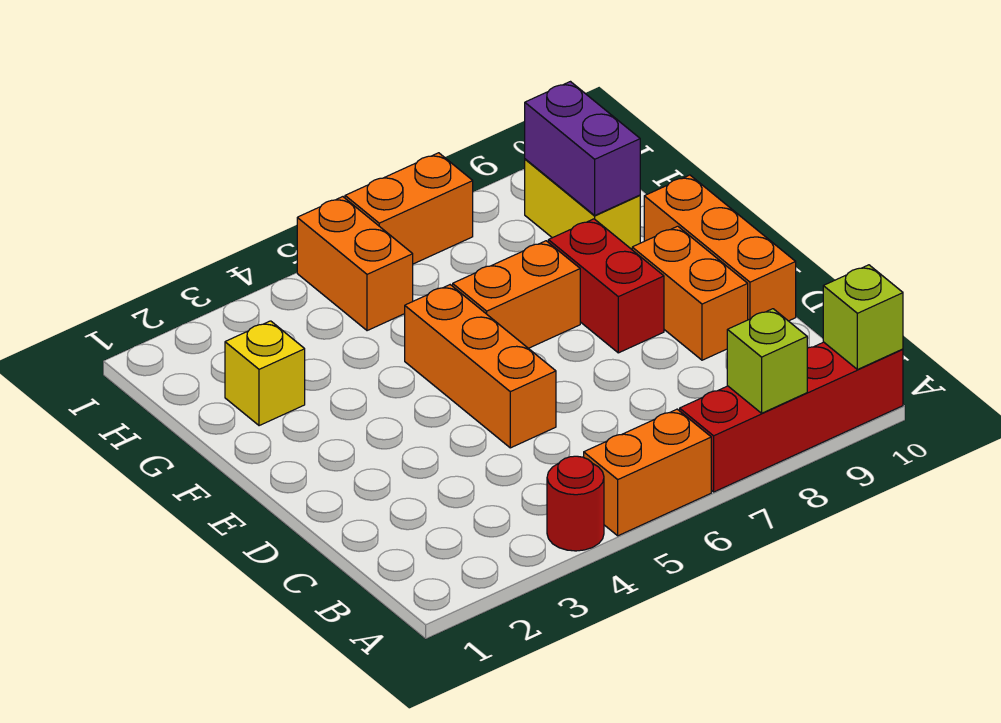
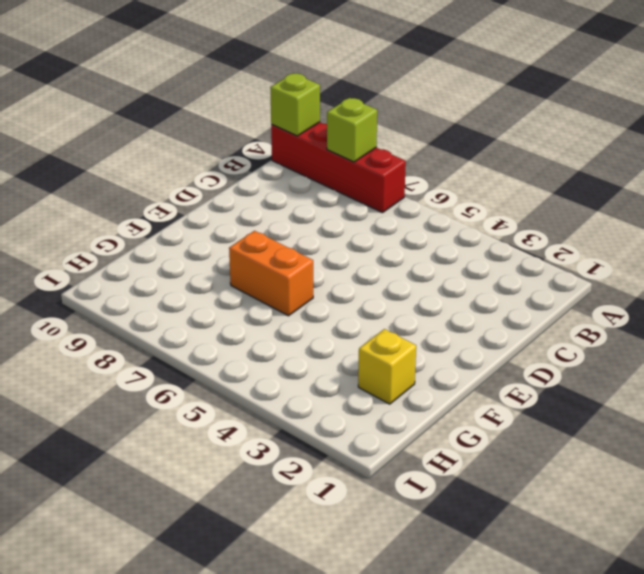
none -> red round brick A4 level 1
none -> orange brick A5:A6 level 1
none -> orange brick D5:F5 level 1

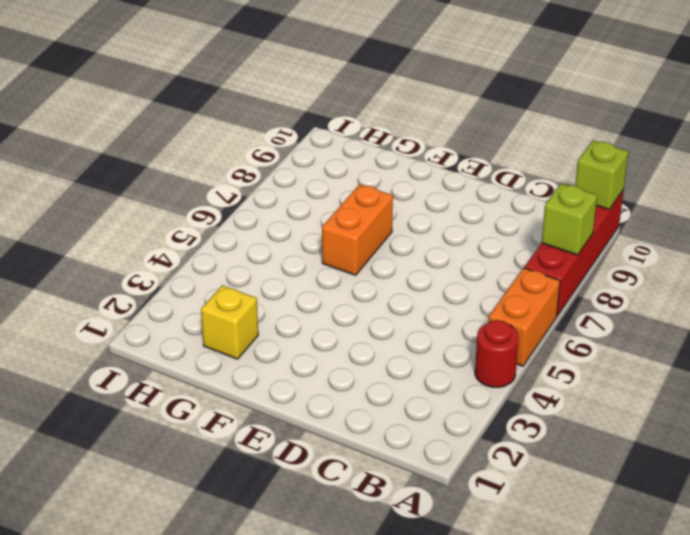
none -> orange brick D5:F5 level 1
none -> orange brick D9:E9 level 1
none -> orange brick D10:F10 level 1

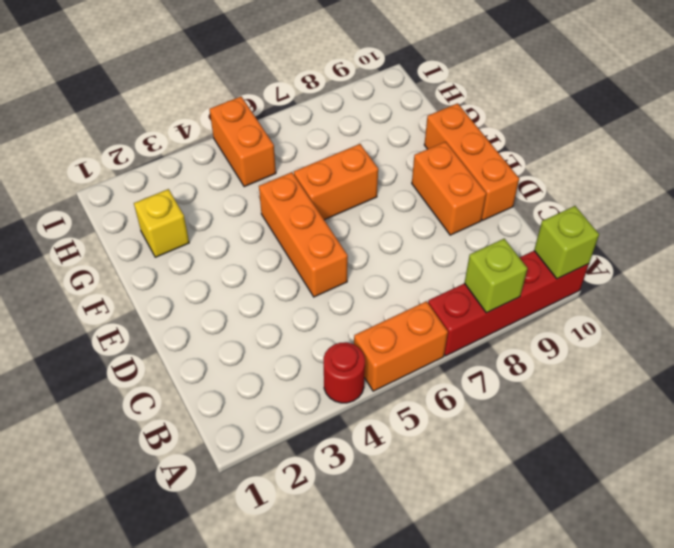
none -> red brick E8:F8 level 1
none -> yellow brick G9:H9 level 1
none -> orange brick I6:I7 level 1

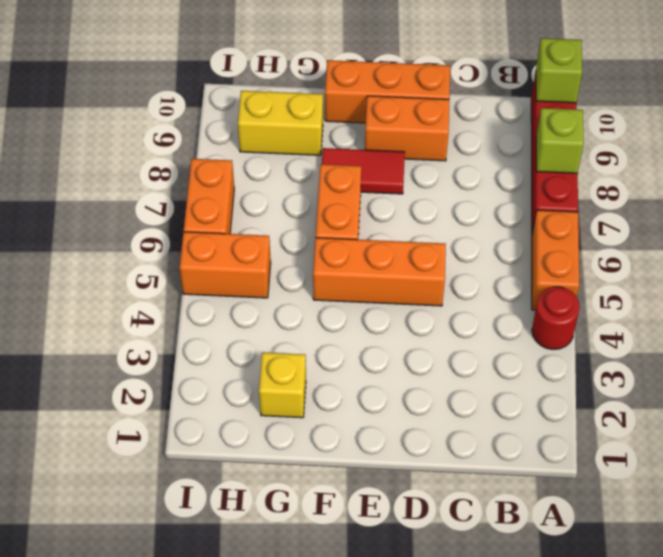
red tile E8:F8 level 1 -> red brick E8:F8 level 1
none -> purple brick G9:H9 level 2

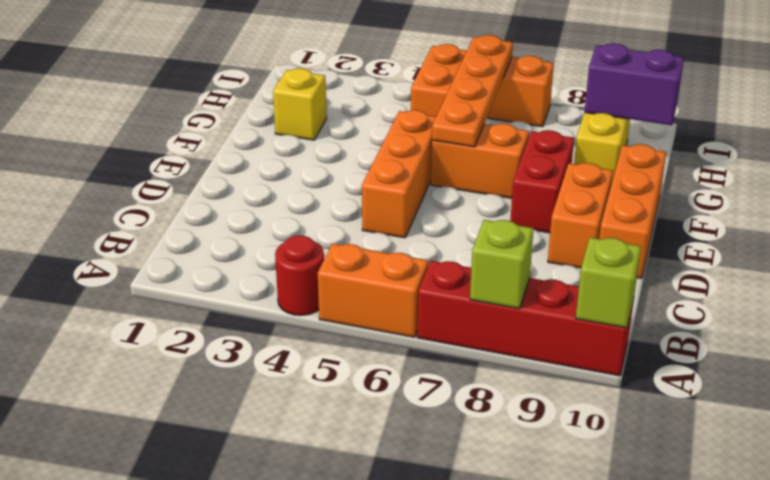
orange plate F6:I6 level 2 -> none
purple brick H9:H10 level 2 -> purple brick G9:H9 level 2

